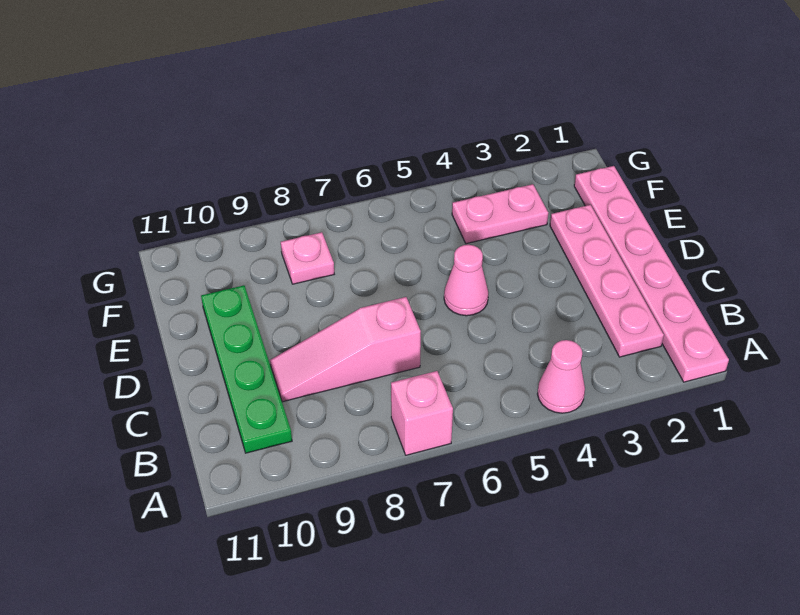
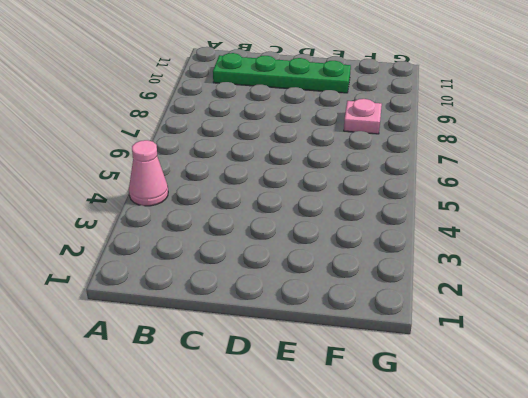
none -> pink plate A1:F1 level 1
none -> pink brick A7 level 1

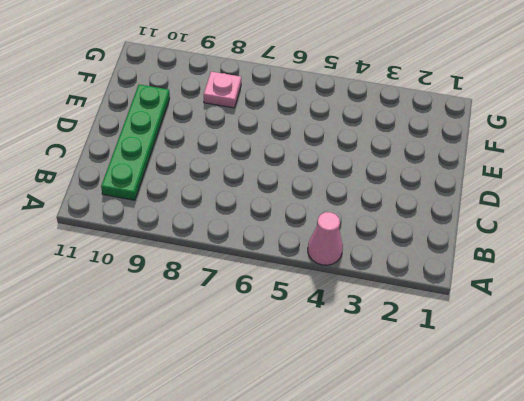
none -> pink plate A1:F1 level 1
none -> pink brick A7 level 1

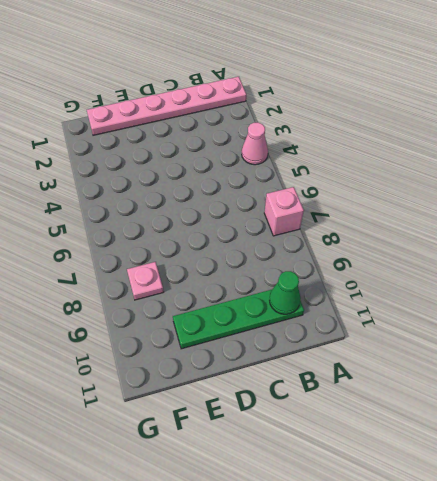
green cone B10 level 2 -> none
none -> pink plate B2:E2 level 1
none -> pink slope C7:C9 level 1 top 7

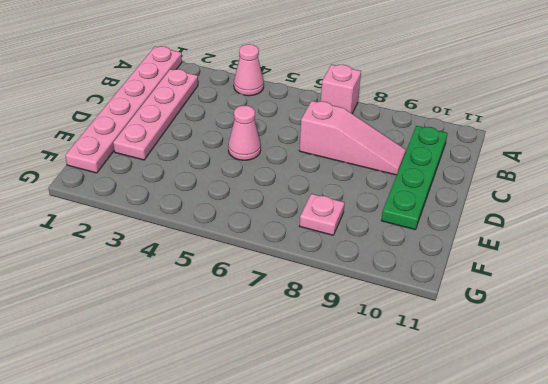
none -> pink plate F3:F4 level 1

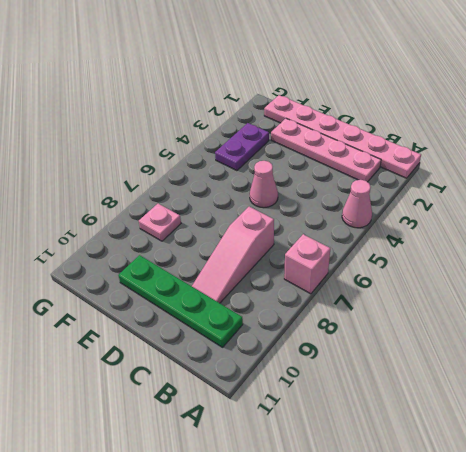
purple plate F3:F4 level 1 -> pink plate F3:F4 level 1

